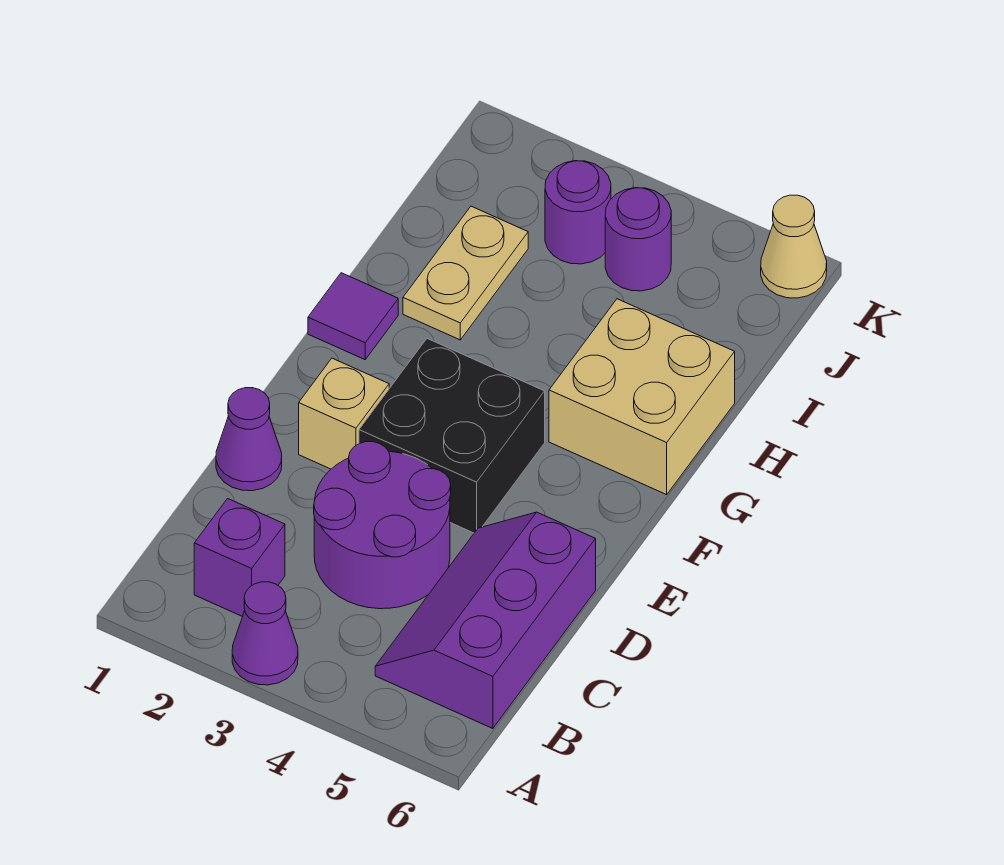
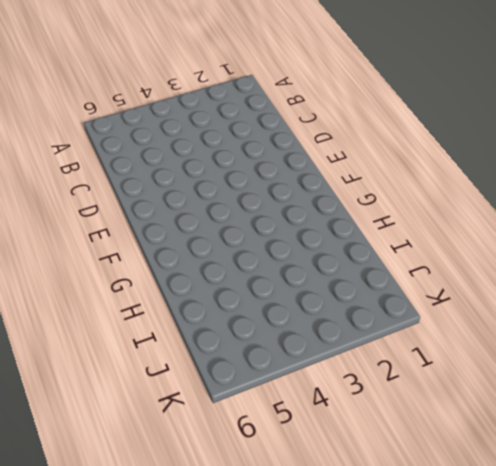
none -> purple cone A3 level 1
none -> purple brick B2 level 1
none -> purple slope B5:D6 level 1 top 6

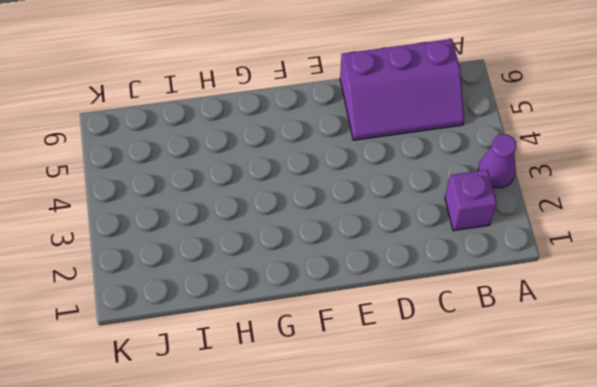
none -> purple round brick C3:D4 level 1
none -> purple cone D1 level 1
none -> tan brick E2 level 1

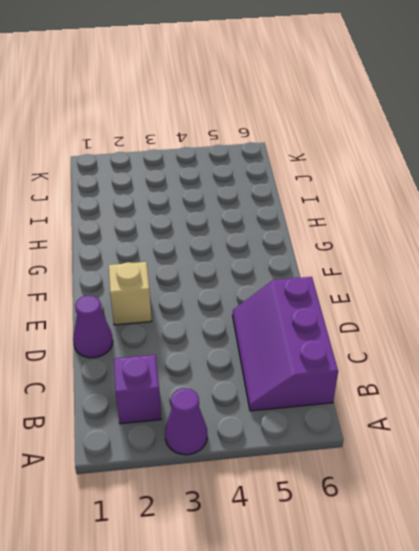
none -> purple round brick C3:D4 level 1
none -> black brick E3:F4 level 1
none -> purple tile G1 level 1

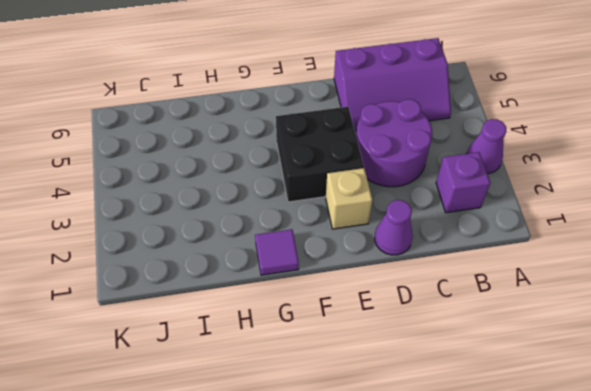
none -> tan brick G5:H6 level 1
none -> tan plate H2:I2 level 1
none -> purple round brick J3 level 1

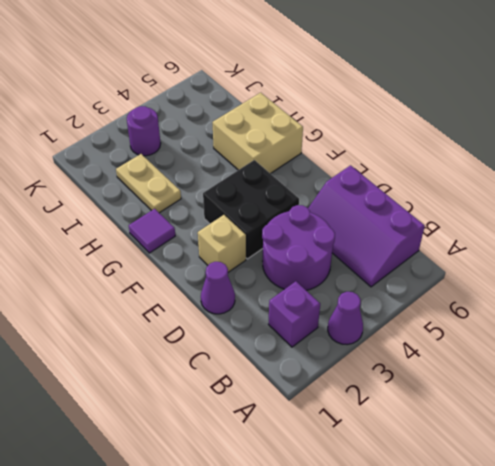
none -> purple round brick J4 level 1
none -> tan cone K6 level 1

